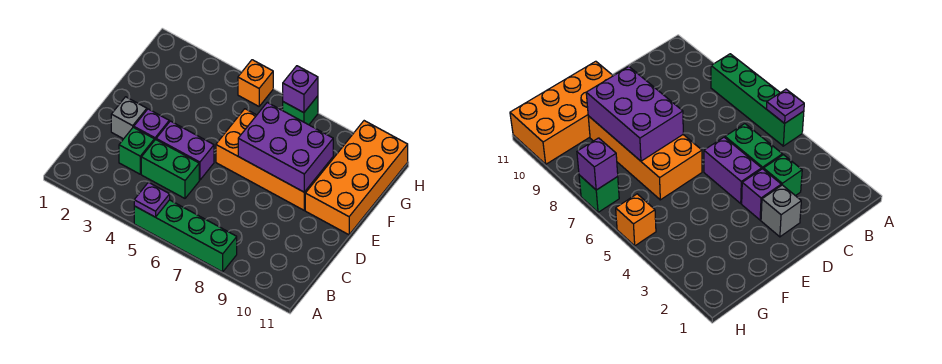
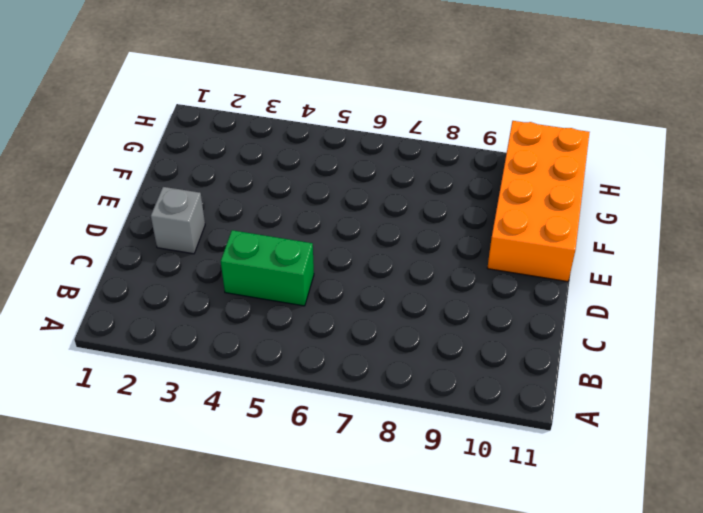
none -> green brick A5:A8 level 1
none -> green brick C3 level 1
none -> purple brick D3 level 1

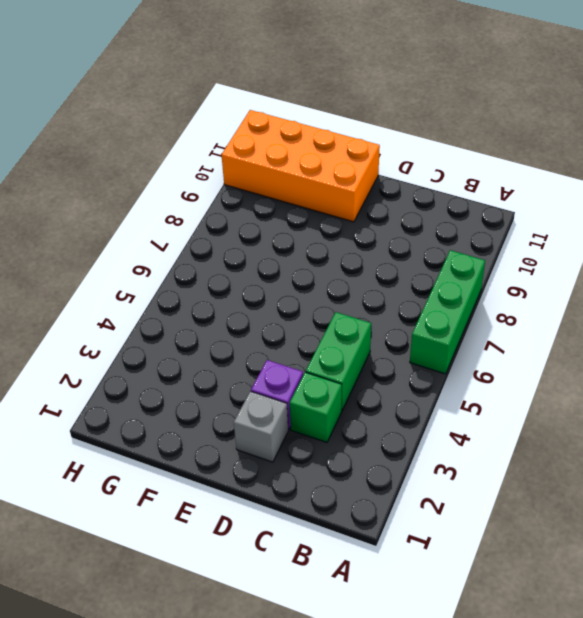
green brick A6:A8 level 1 -> green brick A5:A8 level 1
none -> purple brick D4:D5 level 1
none -> orange brick E6:F9 level 1
none -> orange brick H5 level 1

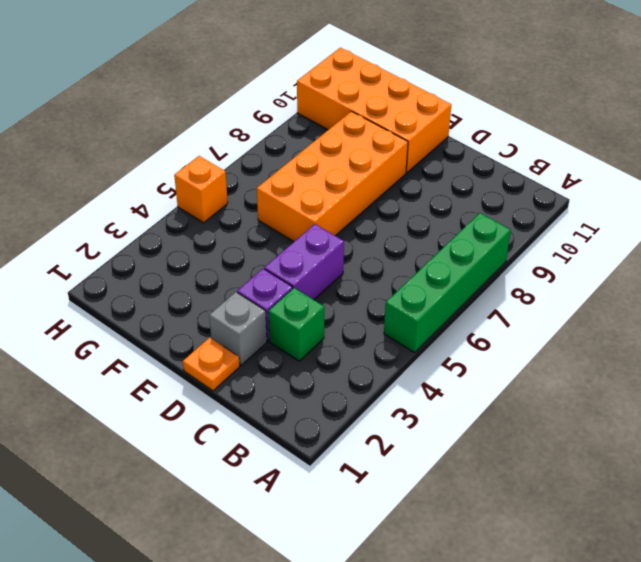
orange plate D1 level 1 -> none
none -> green brick C4:C5 level 1
none -> green brick H7 level 1
none -> purple plate A5 level 2

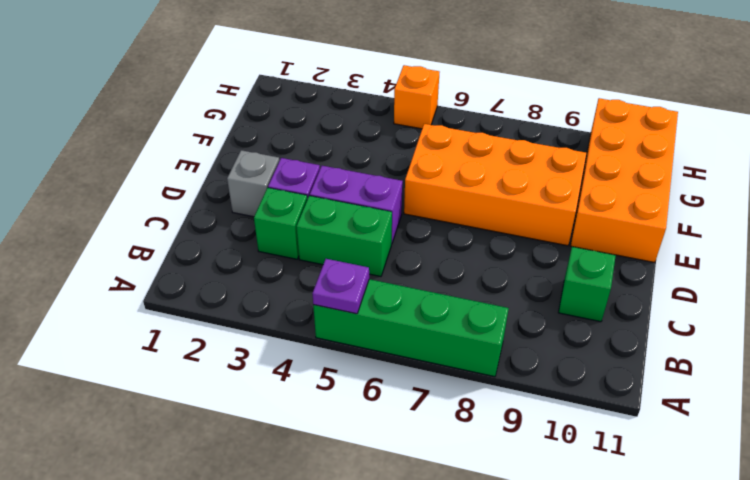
green brick C10 level 1 -> green brick H7 level 1
none -> purple brick E7:F9 level 2
none -> purple brick H7 level 2

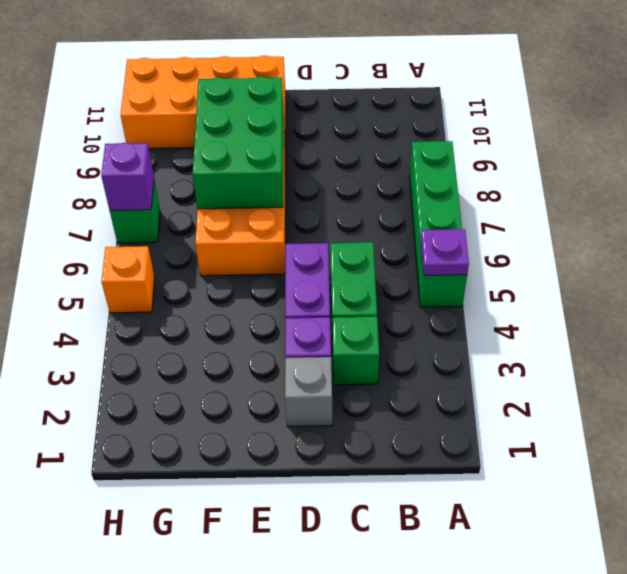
green brick E7:F9 level 2 -> purple brick E7:F9 level 2

